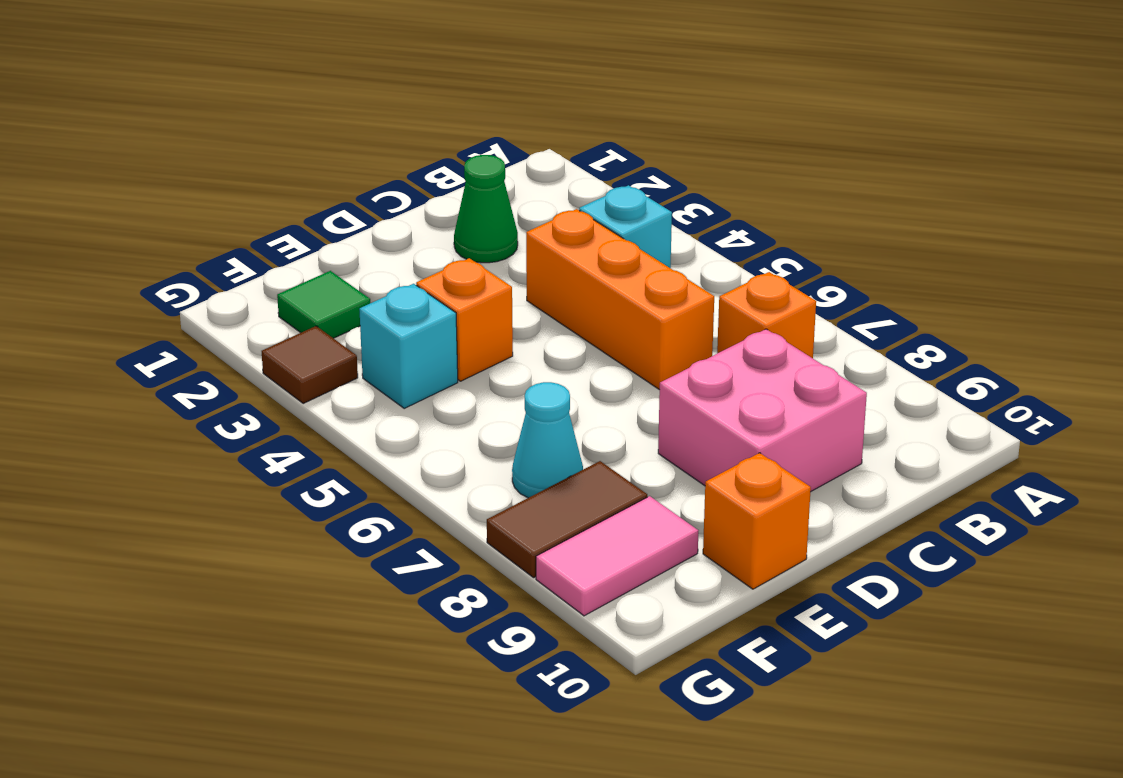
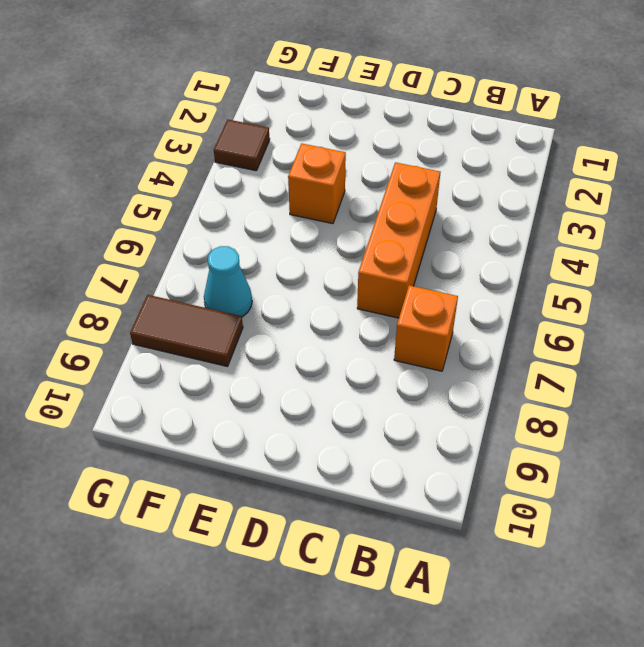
none -> cyan brick B4 level 1
none -> green cone C2 level 1
none -> pink brick C8:D9 level 1

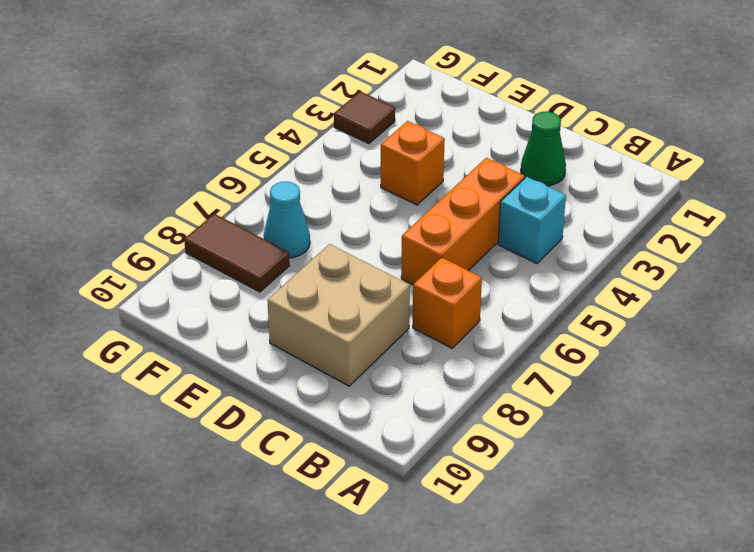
tan brick C8:D9 level 1 -> pink brick C8:D9 level 1
none -> orange brick E10 level 1
none -> green tile F2 level 1
none -> cyan brick F4 level 1

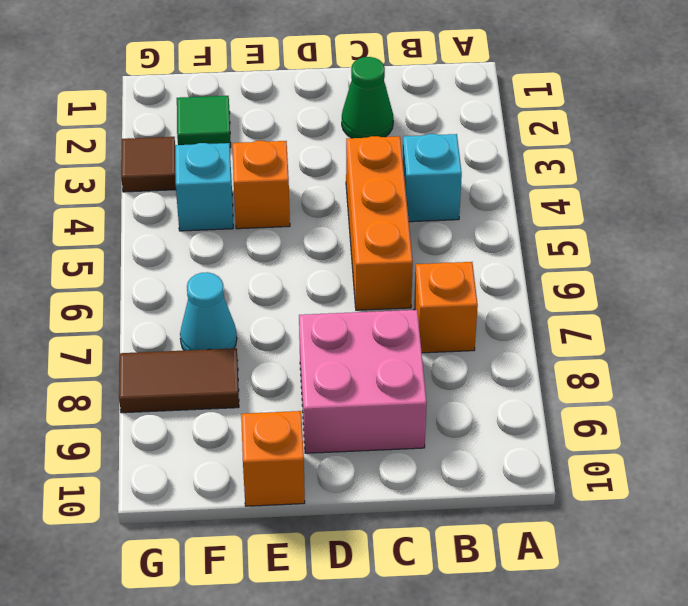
none -> pink tile F9:G9 level 1

